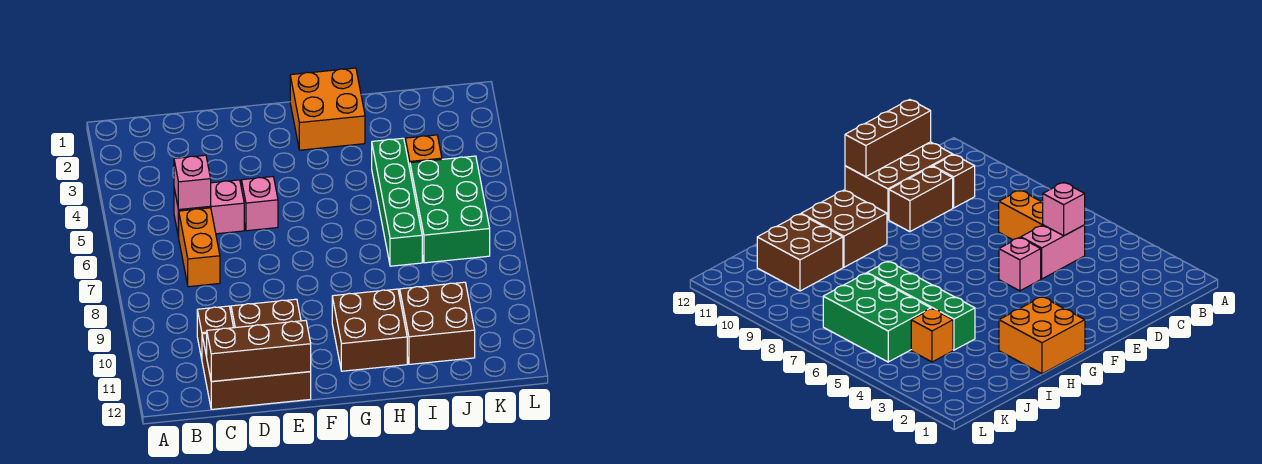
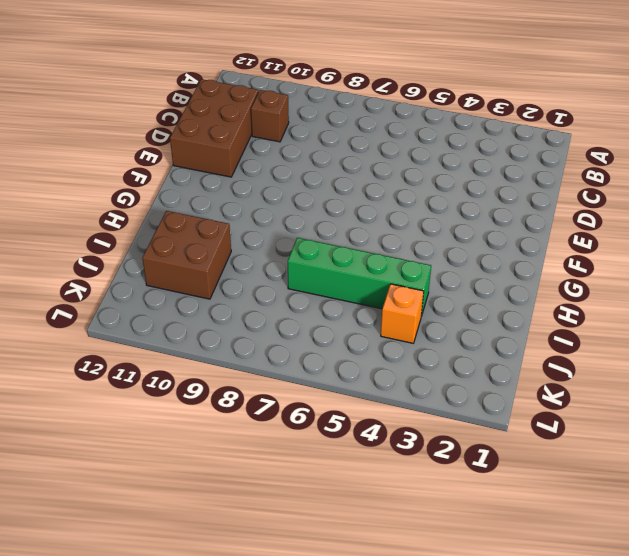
none -> pink brick C5:D5 level 1
none -> orange brick C6:C7 level 1
none -> brown brick D10:E10 level 1

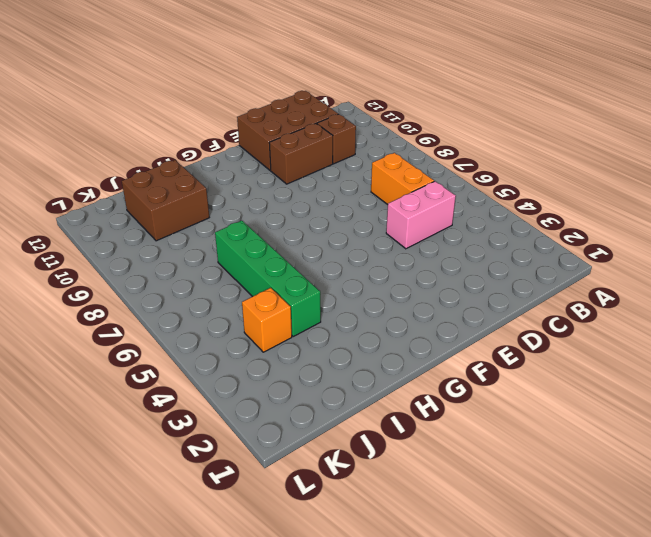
none -> pink brick E5 level 1
none -> orange brick G1:H2 level 1
none -> brown brick G10:H11 level 1

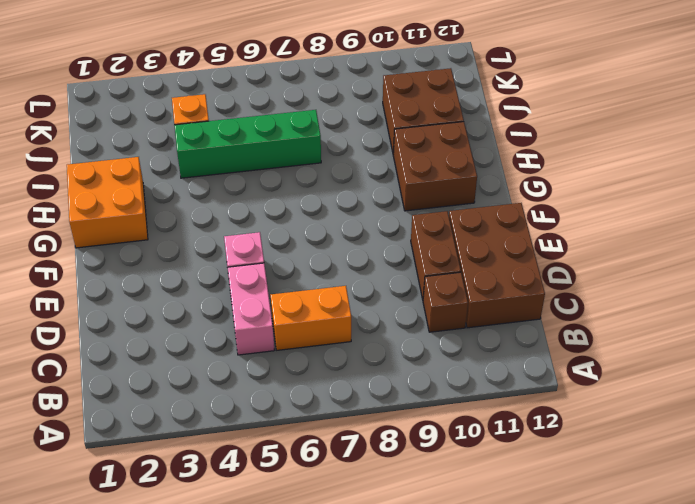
none -> green brick J5:K7 level 1
none -> pink brick C5 level 2
none -> brown brick C12:E12 level 2

